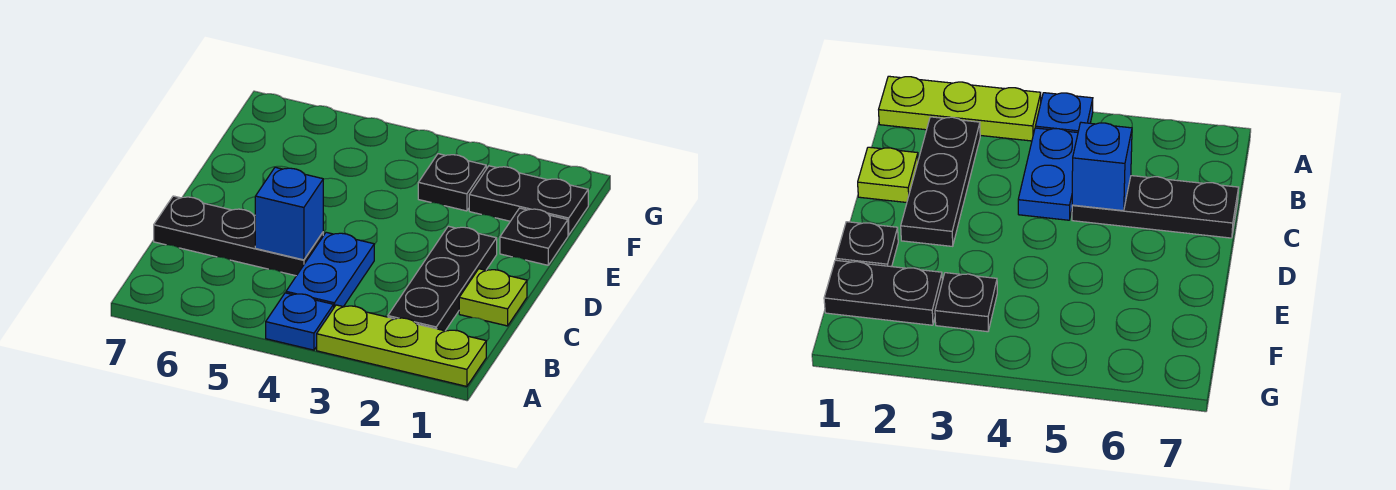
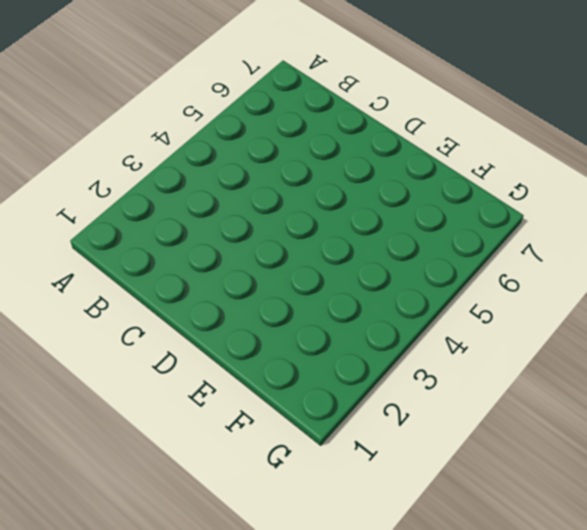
none -> lime plate A1:A3 level 1
none -> blue plate A4 level 1

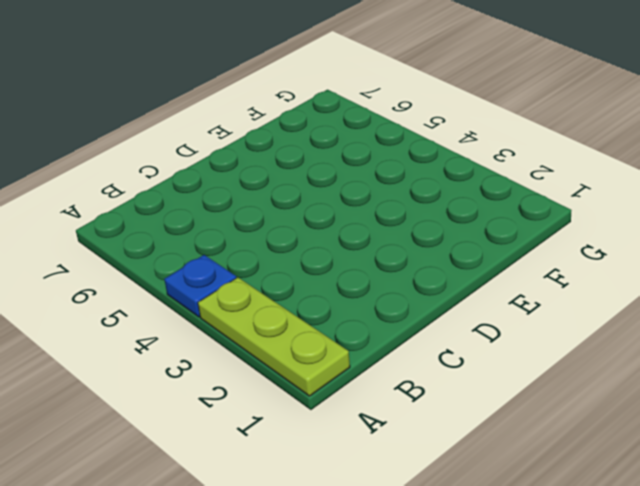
none -> black plate B2:D2 level 1
none -> blue plate B4:C4 level 1

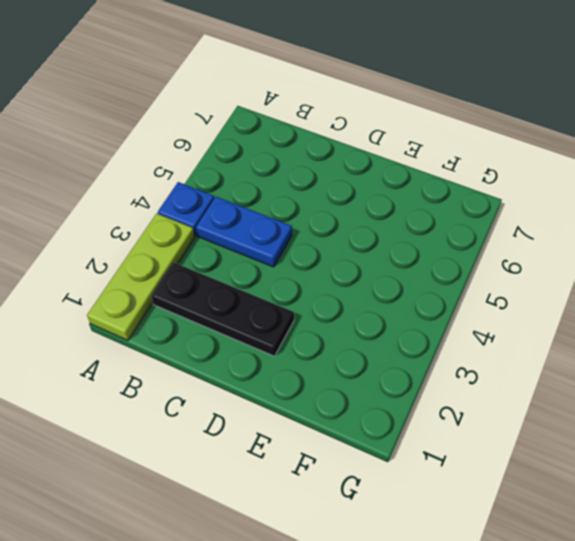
none -> lime plate C1 level 1
none -> black plate C5:C7 level 1

